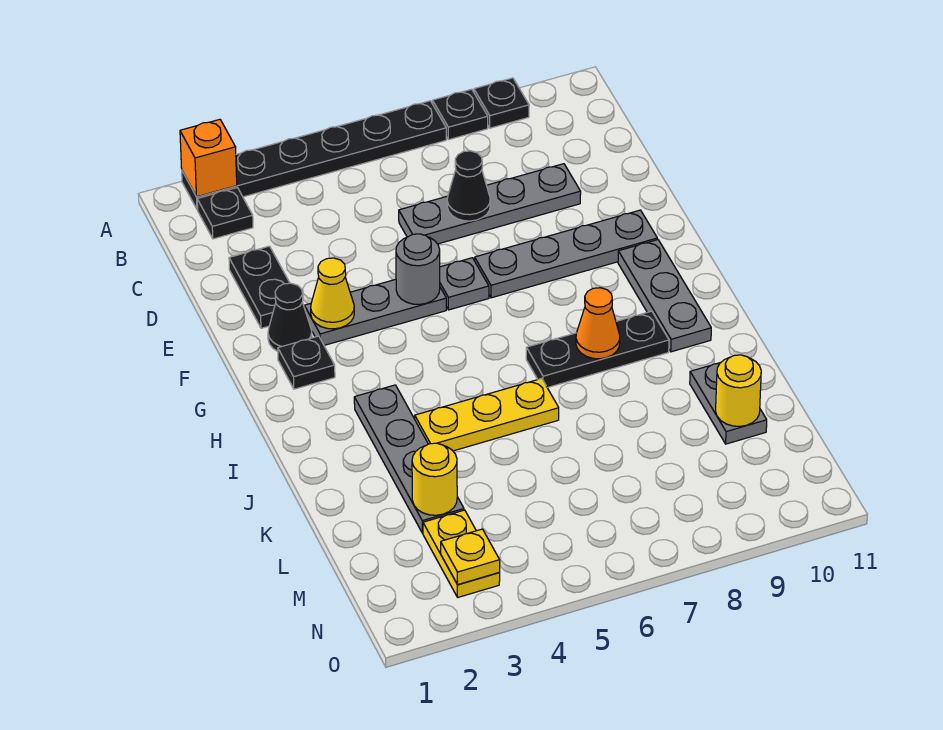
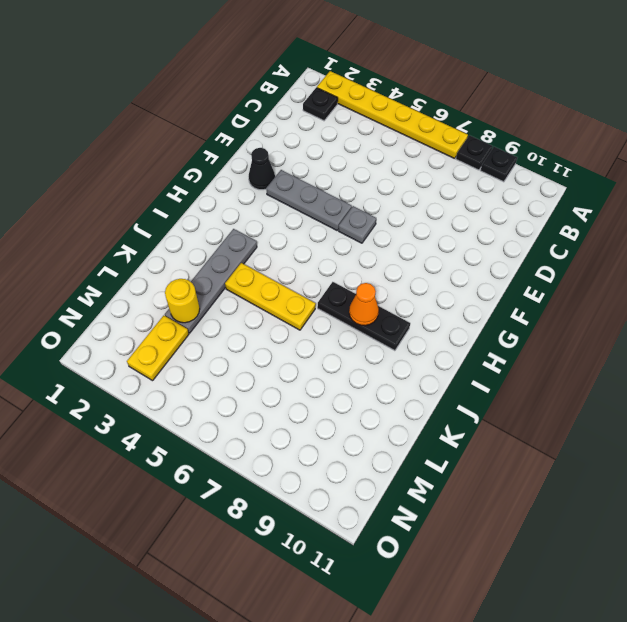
yellow plate A2:A7 level 1 -> black plate A2:A7 level 1
none -> black plate D2:E2 level 1
none -> grey plate D6:D9 level 1
none -> grey plate F7:F10 level 1

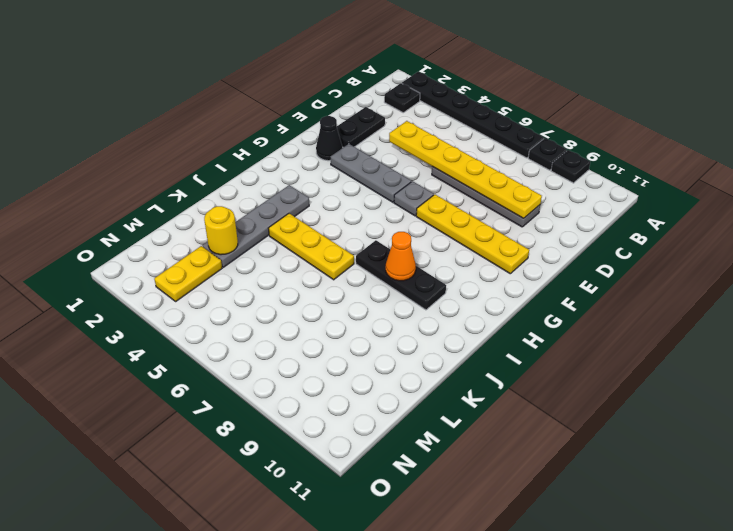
yellow plate D4:D9 level 2 -> black cone D7 level 2
yellow plate F7:F10 level 1 -> grey plate F7:F10 level 1
none -> black plate G2 level 1
none -> grey plate G10:I10 level 1
none -> grey plate K10:L10 level 1

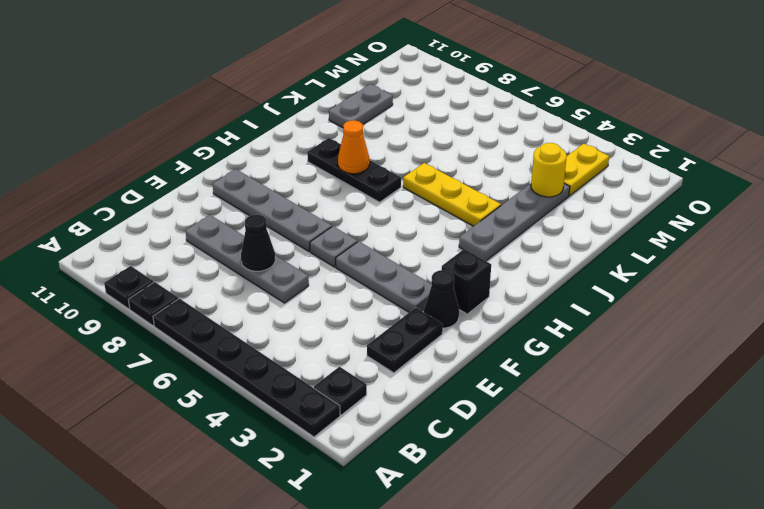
black brick G2 level 1 -> black plate G2 level 1
none -> grey plate G10:I10 level 1
none -> orange brick A2 level 2
none -> yellow cone F3 level 2

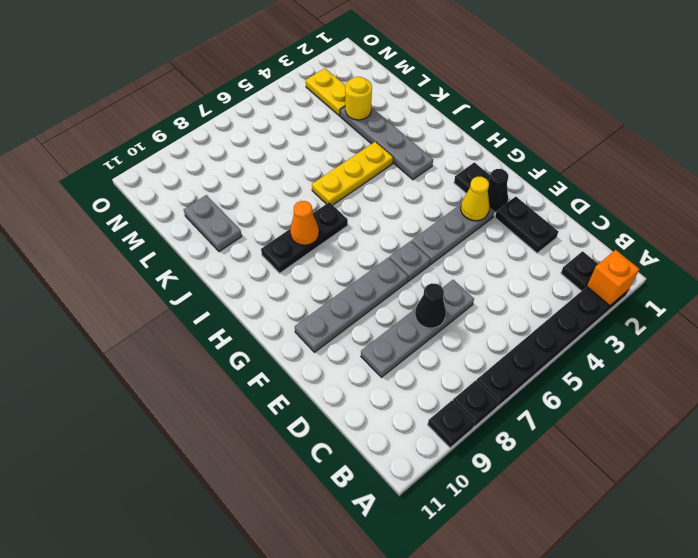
none -> grey plate G10:I10 level 1
none -> grey round brick F5 level 2
none -> yellow round brick L10 level 2

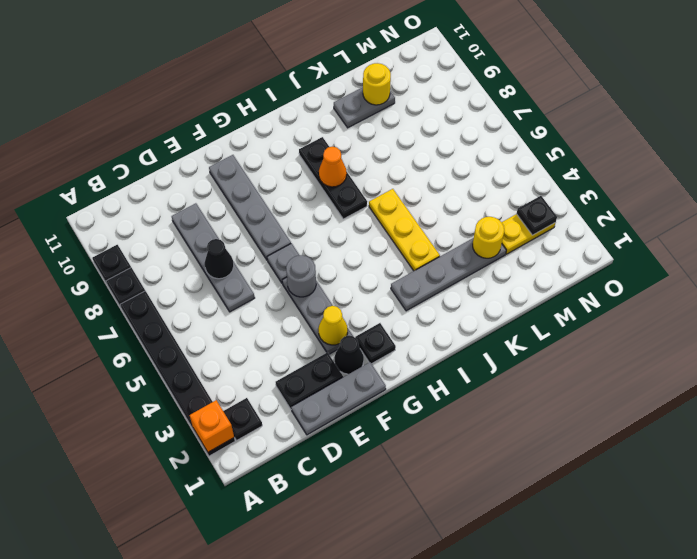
grey plate D1:F1 level 1 -> grey plate G10:I10 level 1
black plate N3 level 2 -> yellow plate N3 level 2

